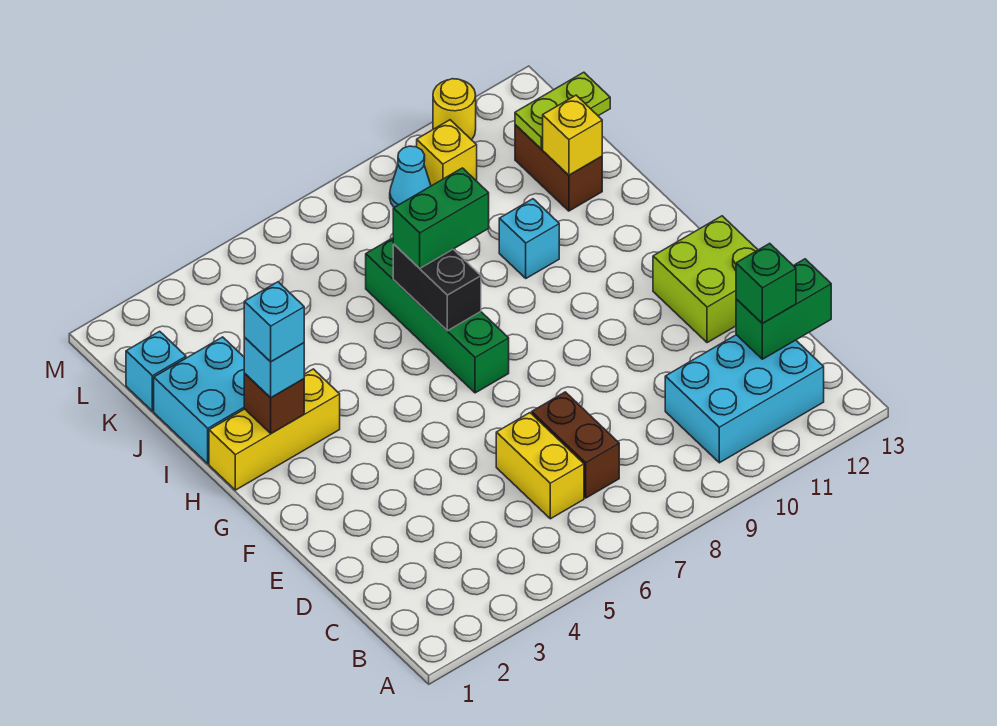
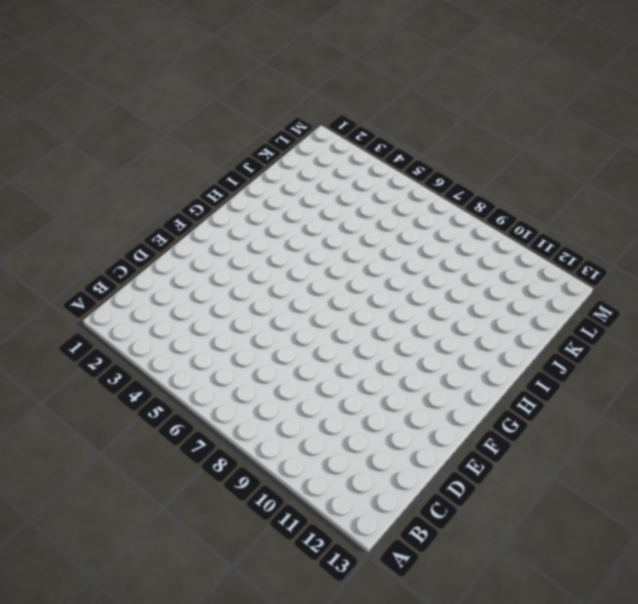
none -> cyan brick B10:C12 level 1
none -> yellow brick C6:D6 level 1
none -> brown brick C7:D7 level 1

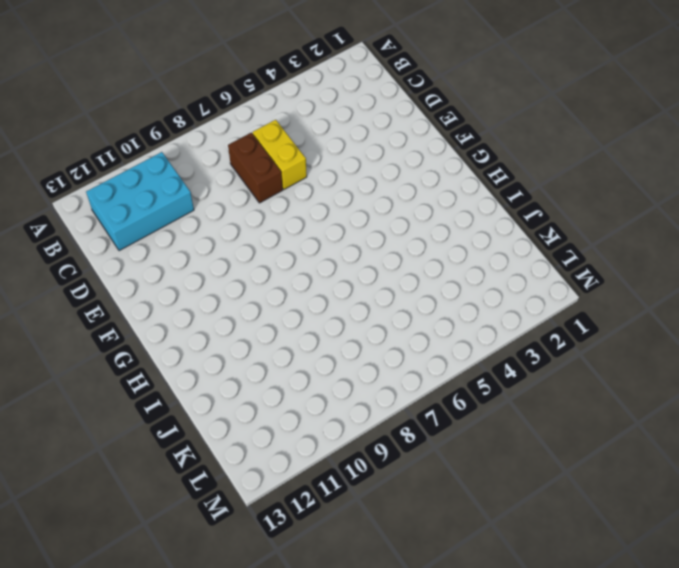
none -> lime brick E12:F13 level 1
none -> green brick G7:J7 level 1
none -> yellow brick H1:H3 level 1

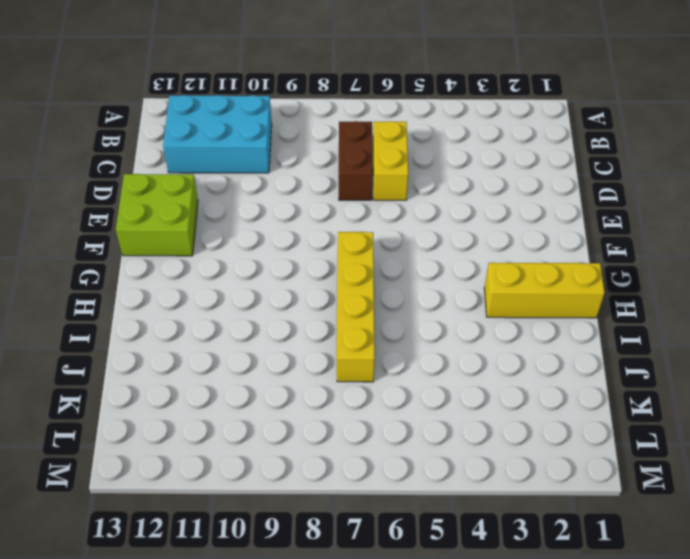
yellow brick G7:J7 level 1 -> green brick G7:J7 level 1
none -> cyan brick I1:J2 level 1
none -> cyan brick I10 level 1
none -> brown brick J12:K12 level 1

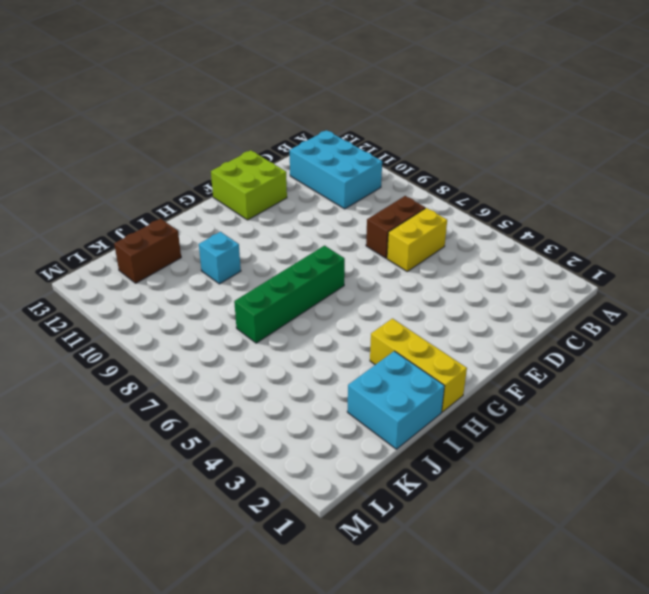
none -> cyan brick K1 level 1
none -> cyan cone L9 level 1
none -> yellow brick L10 level 1

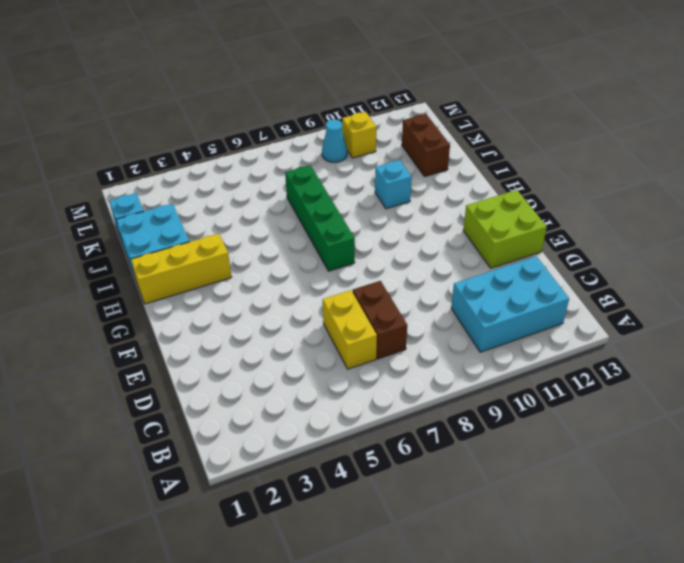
none -> yellow round brick M11 level 1
none -> green brick C12:C13 level 2
none -> brown brick H2 level 2

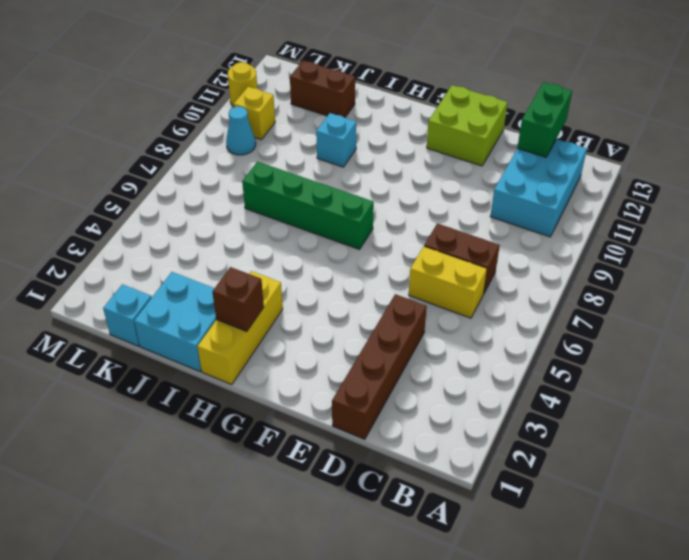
brown brick D1:D4 level 1 -> none
none -> black brick H7:I7 level 2
none -> yellow brick J12 level 2
none -> lime plate K12:K13 level 2

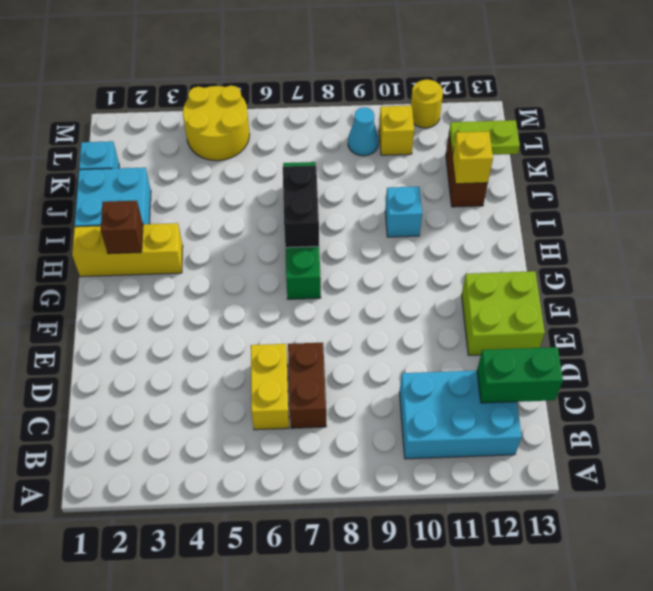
yellow round brick L4:M5 level 1 -> none
none -> green brick C12 level 3
none -> cyan brick H2 level 3
none -> green brick I7:I8 level 3

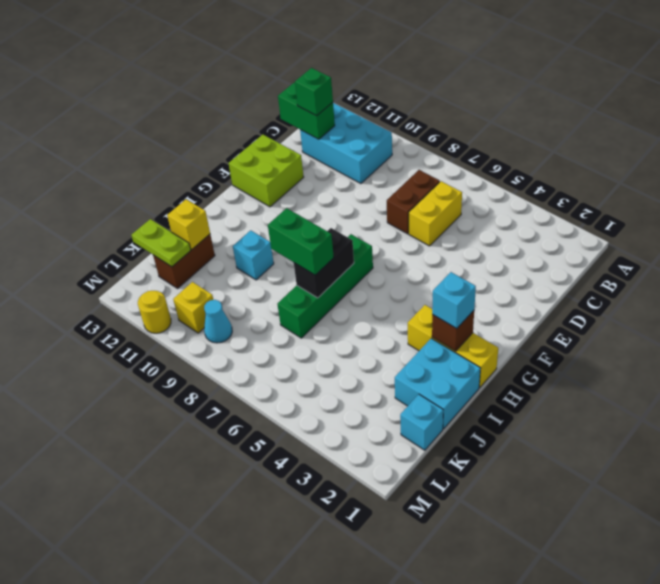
none -> cyan brick H2 level 4

